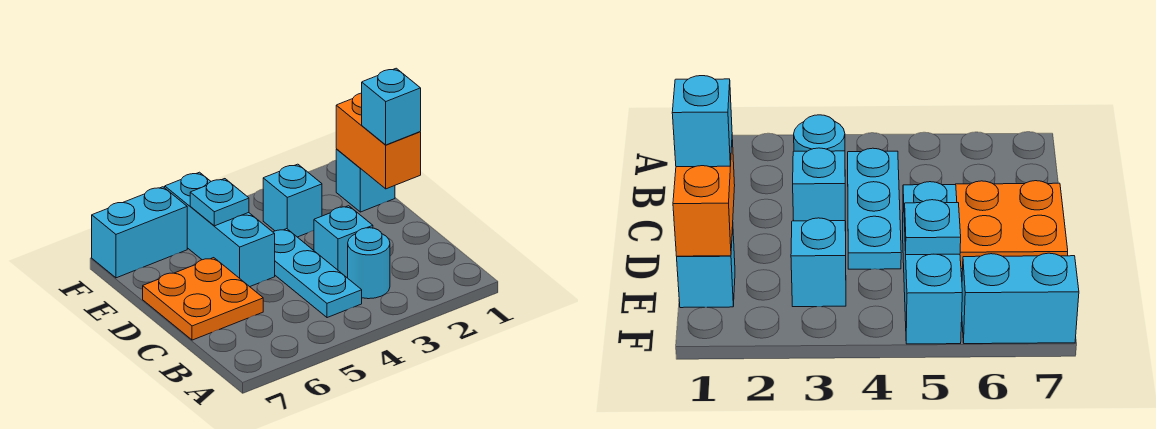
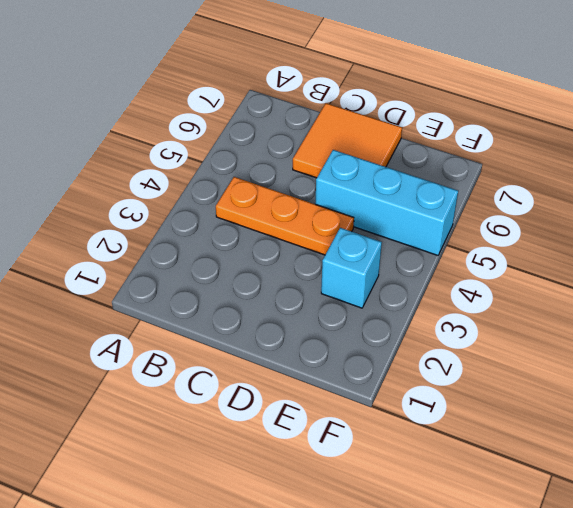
orange plate B4:D4 level 1 -> cyan plate B4:D4 level 1
orange tile C6:D7 level 1 -> orange plate C6:D7 level 1
none -> cyan round brick B3 level 1
none -> cyan brick C3 level 1

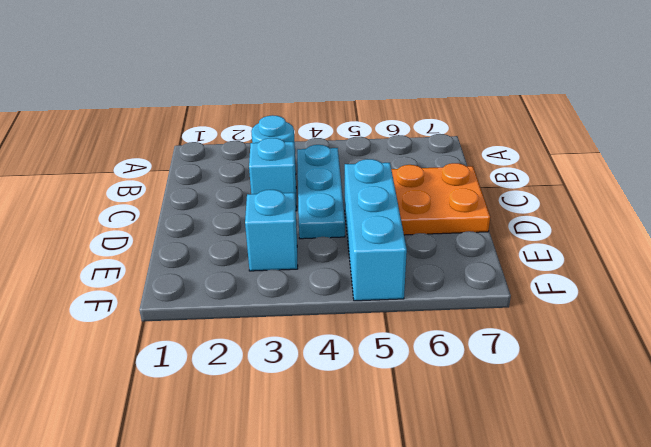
none -> cyan brick E1 level 1
none -> cyan brick F6:F7 level 1

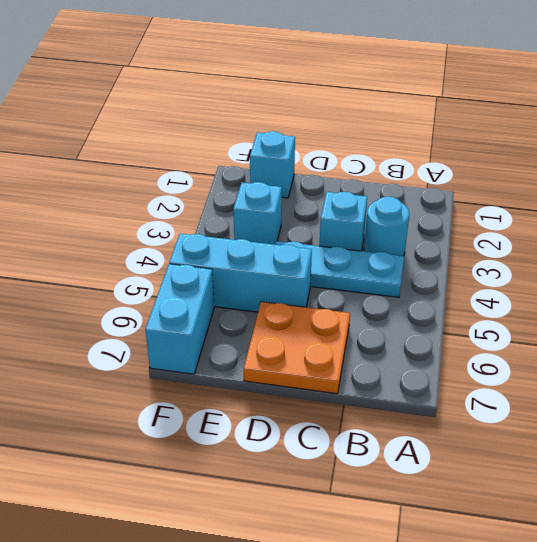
none -> orange brick D1:E1 level 2
none -> cyan plate E5 level 2

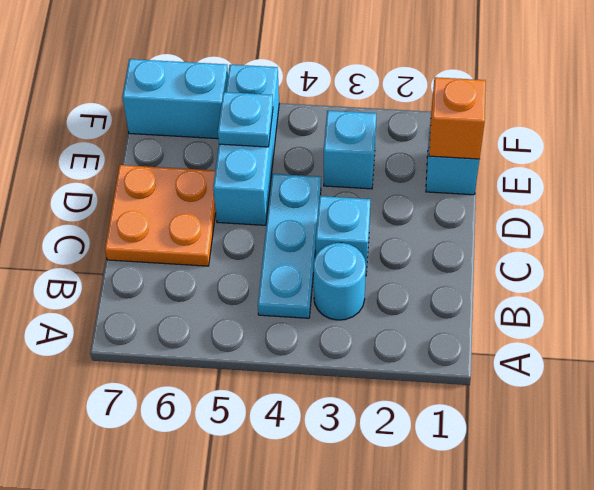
orange brick E1 level 2 -> orange brick D1:E1 level 2
none -> cyan brick D1 level 3

